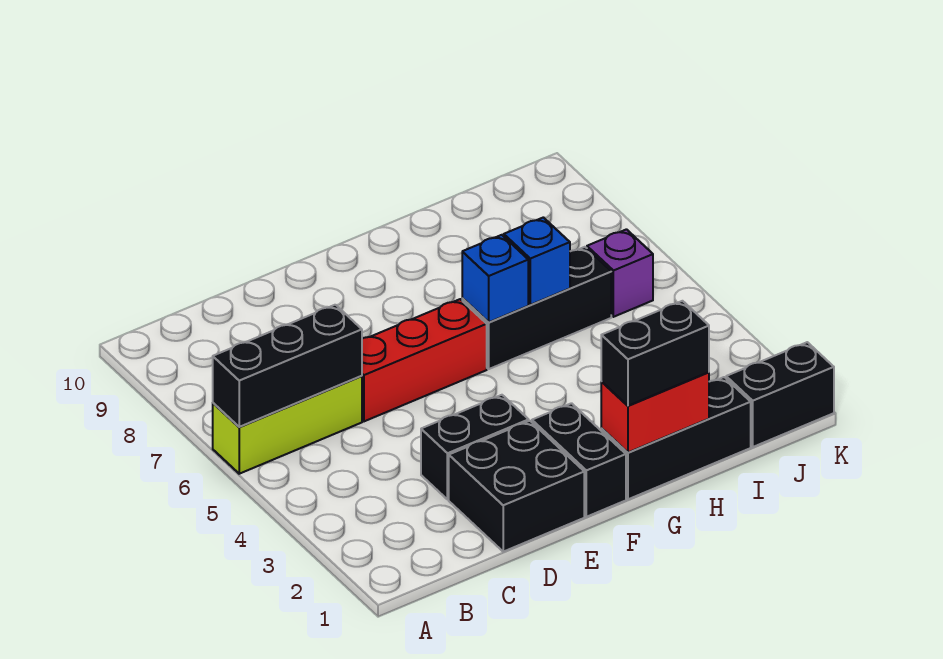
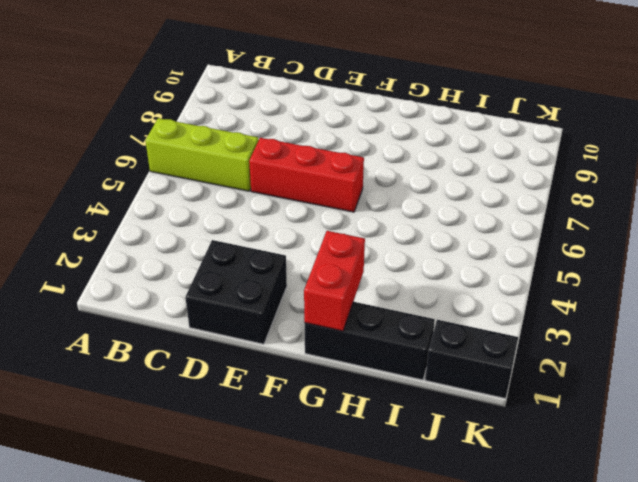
red brick G1:G2 level 2 -> red brick G1:H1 level 2
none -> black brick D3:E3 level 1
none -> black brick F1:F2 level 1
none -> black brick G6:I6 level 1

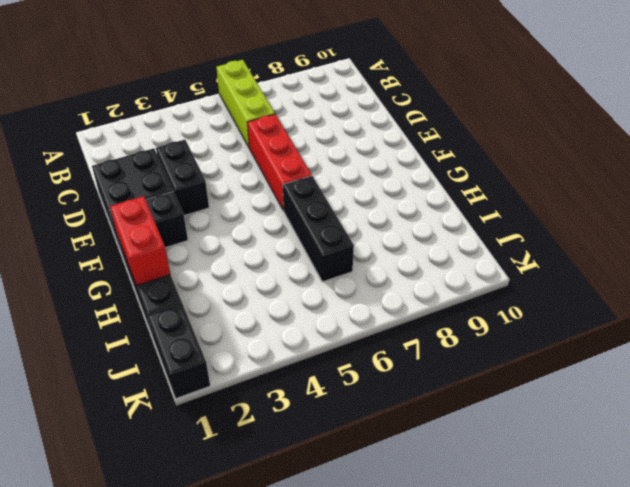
none -> purple brick J6 level 1
none -> black brick A6:C6 level 2
none -> blue brick G6 level 2

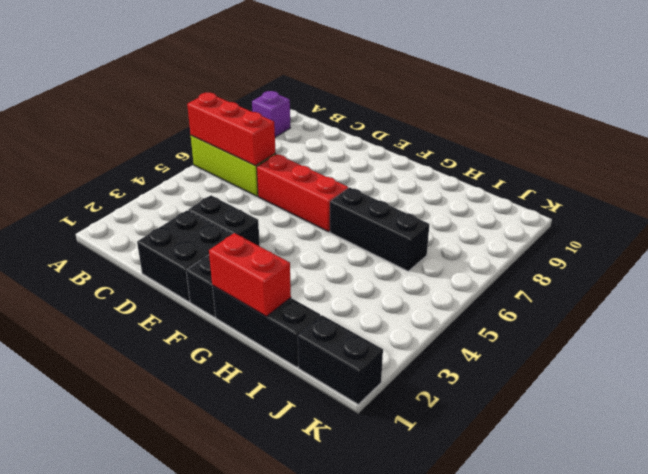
red brick A6:C6 level 2 -> black brick A6:C6 level 2
purple brick A9 level 1 -> purple brick J6 level 1
none -> blue brick G6 level 2
none -> blue brick H6 level 2
none -> black brick G1:H1 level 3

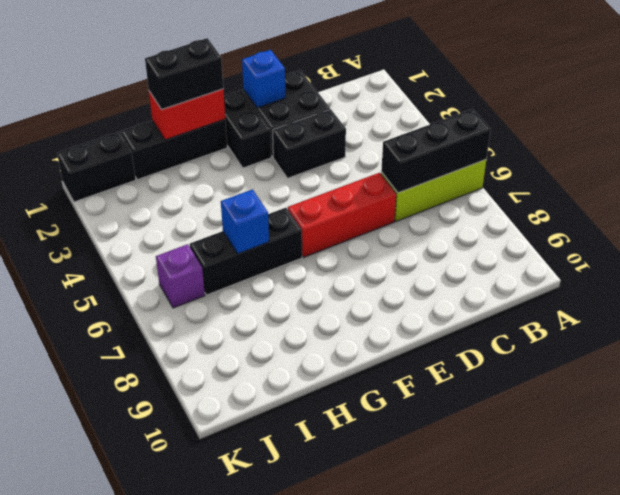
blue brick E1 level 2 -> blue brick G6 level 2

